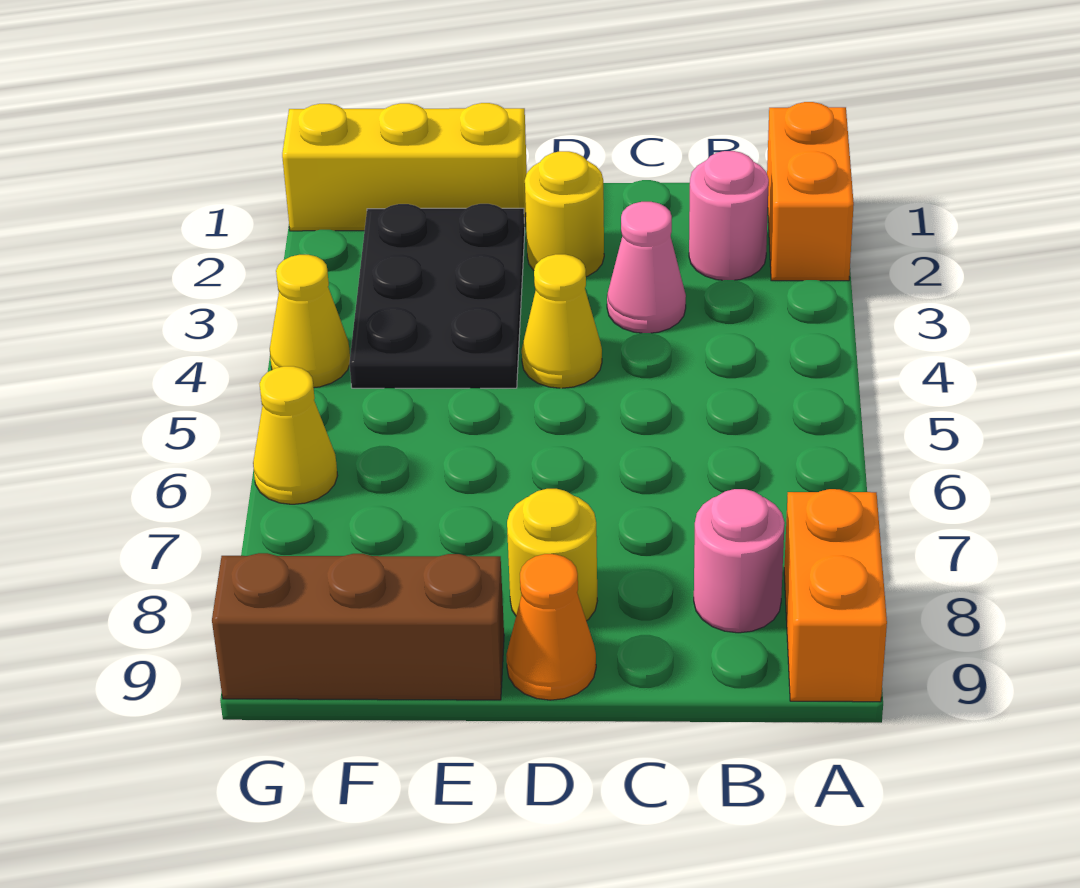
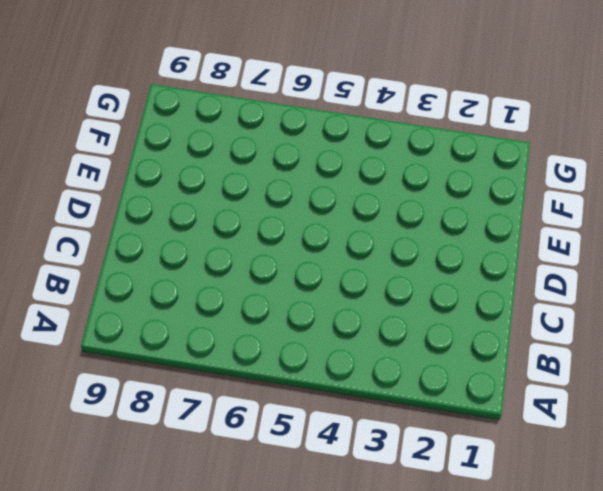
none -> orange brick A1:A2 level 1
none -> orange brick A8:A9 level 1
none -> pink round brick B2 level 1

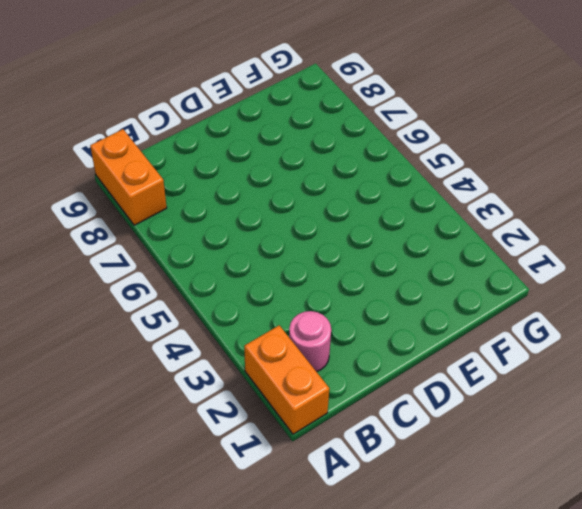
none -> pink round brick B8 level 1
none -> pink cone C3 level 1
none -> yellow round brick D2 level 1

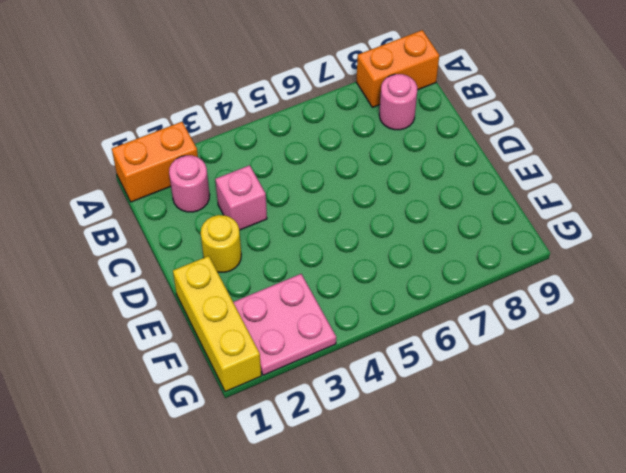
pink brick C3 level 1 -> pink cone C3 level 1
pink plate F2:G3 level 1 -> black plate E2:F4 level 1
none -> yellow cone D4 level 1
none -> yellow round brick D8 level 1
none -> orange cone D9 level 1

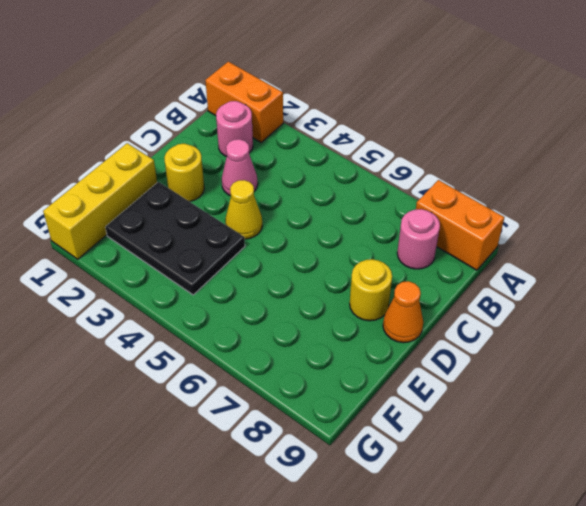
none -> brown brick E9:G9 level 1
none -> yellow cone G4 level 1
none -> yellow cone G6 level 1

